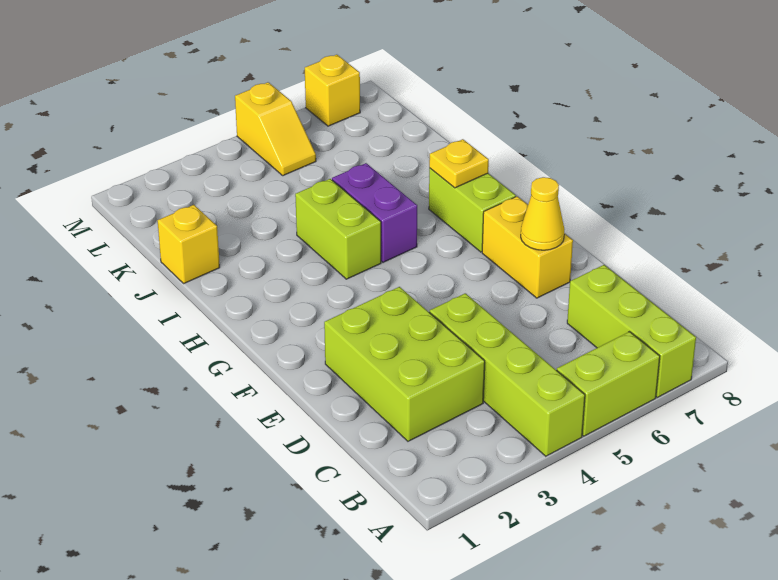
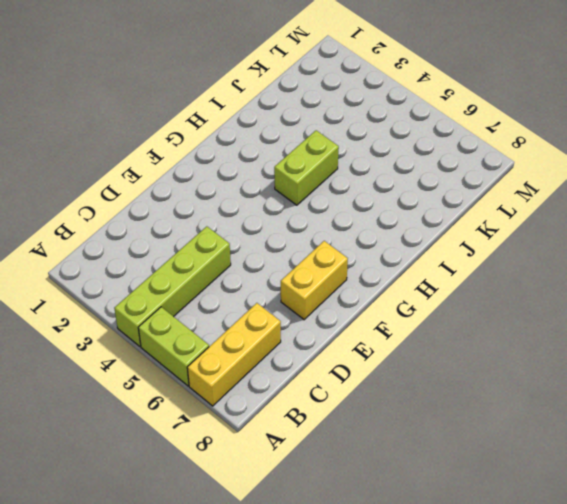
yellow brick A7:C7 level 1 -> lime brick A7:C7 level 1
none -> lime brick C2:E3 level 1
none -> lime brick G7:H7 level 1
none -> purple brick H5:I5 level 1

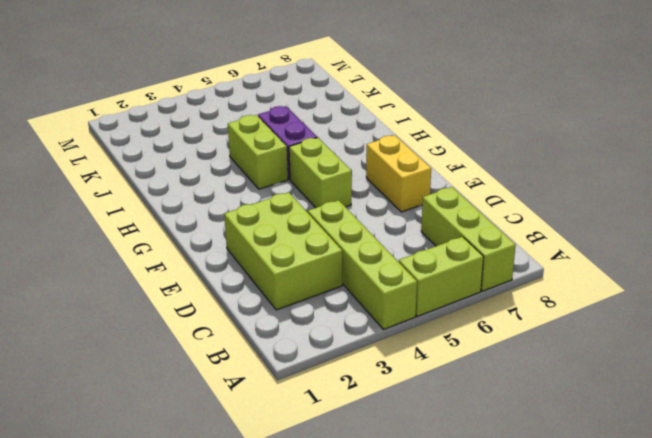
lime brick F5:G5 level 1 -> lime brick G7:H7 level 1
none -> yellow brick J1 level 1
none -> yellow slope L5:M5 level 1 top M
none -> yellow brick M7 level 1

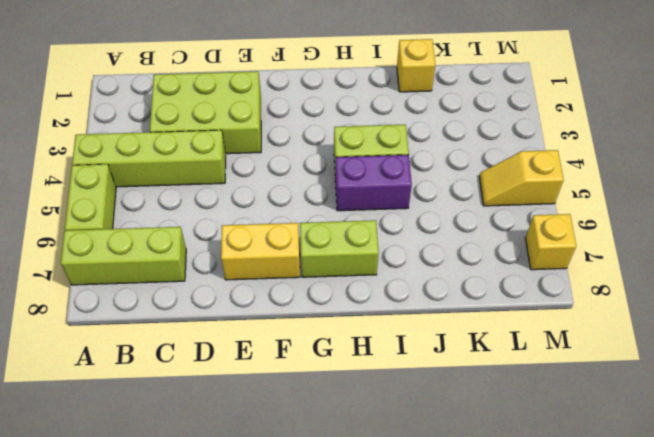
none -> yellow cone E7 level 2
none -> yellow plate H7 level 2

